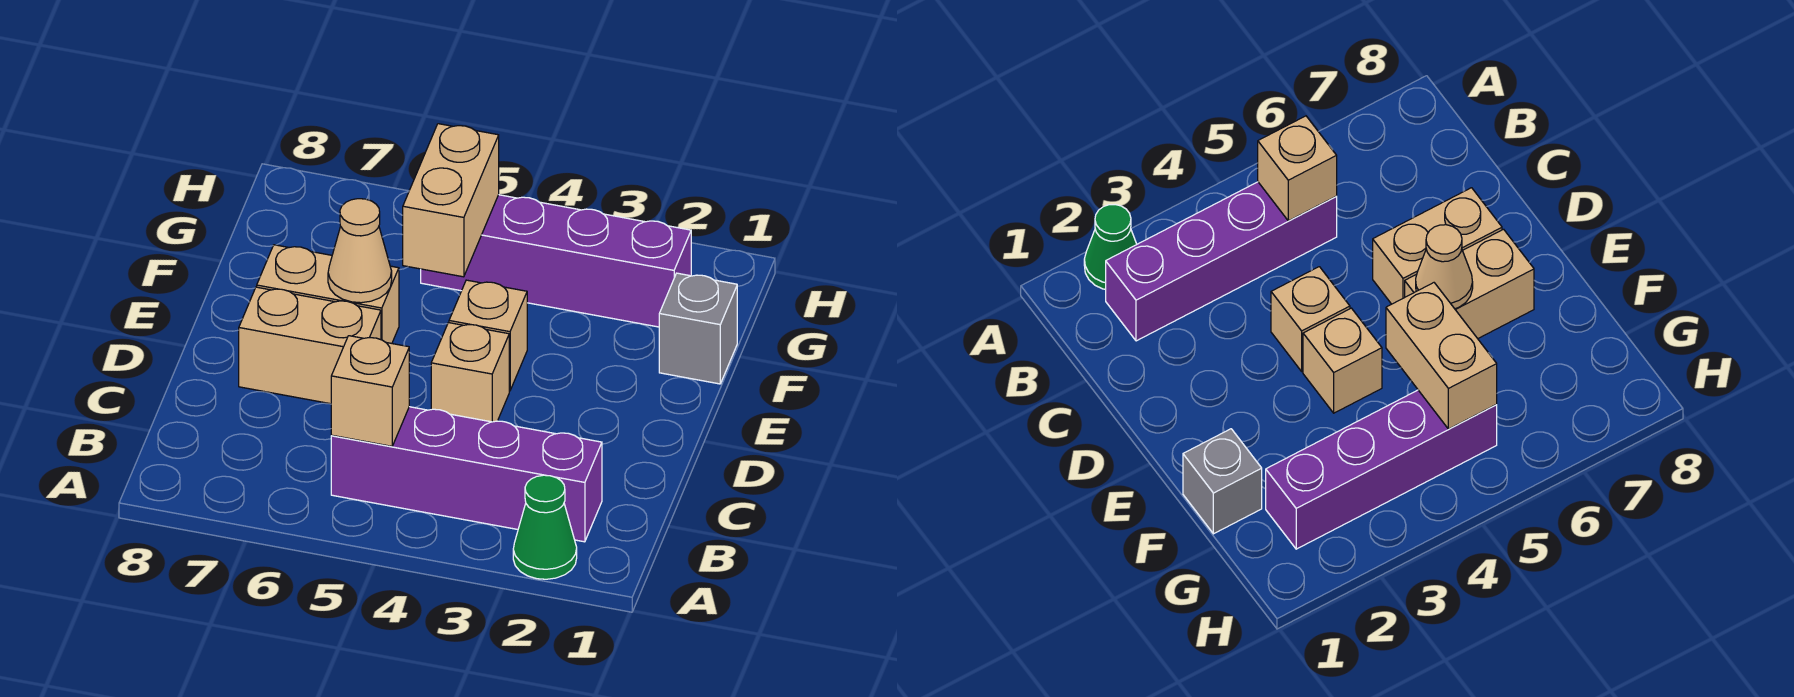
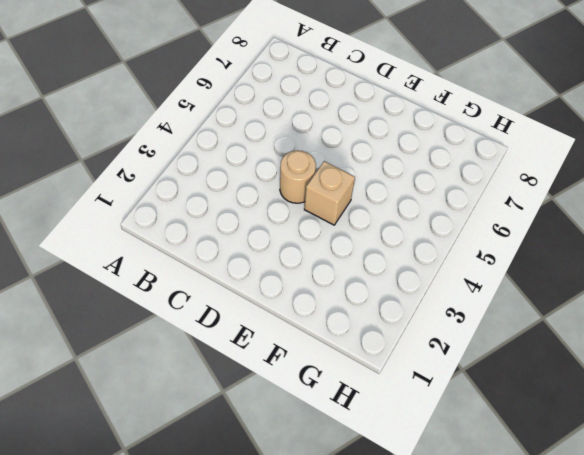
tan round brick D4 level 1 -> tan brick D4 level 1
none -> green cone A2 level 1
none -> purple brick B2:B5 level 1

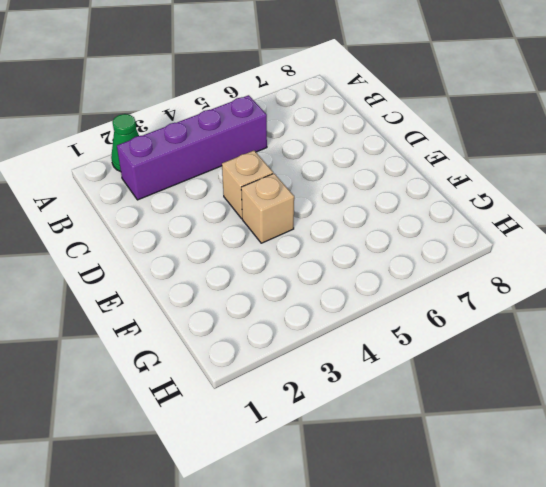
none -> tan brick D6:D7 level 1
none -> tan brick E6:E7 level 1

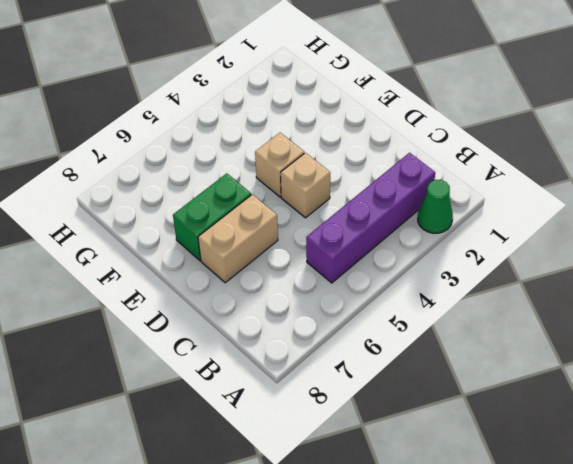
green brick E6:E7 level 1 -> tan brick E6:E7 level 1
none -> grey brick F1 level 1
none -> purple brick G2:G5 level 1

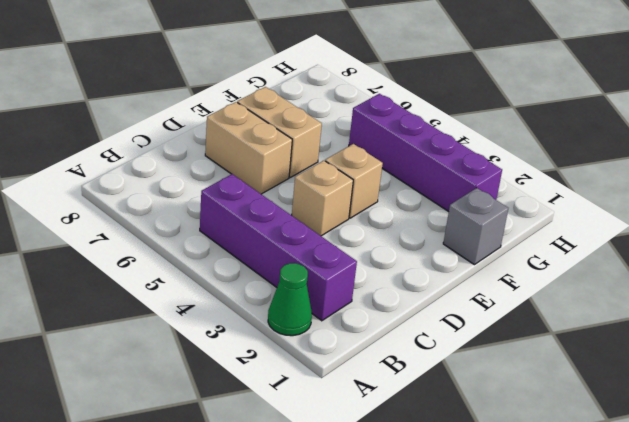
none -> tan brick B5 level 2
none -> tan cone E6 level 2

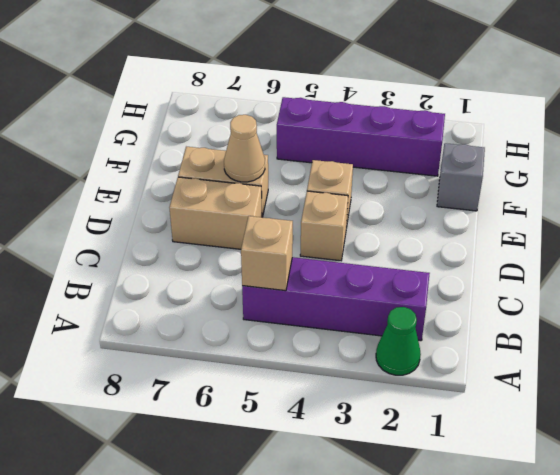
none -> tan brick F5:G5 level 2

